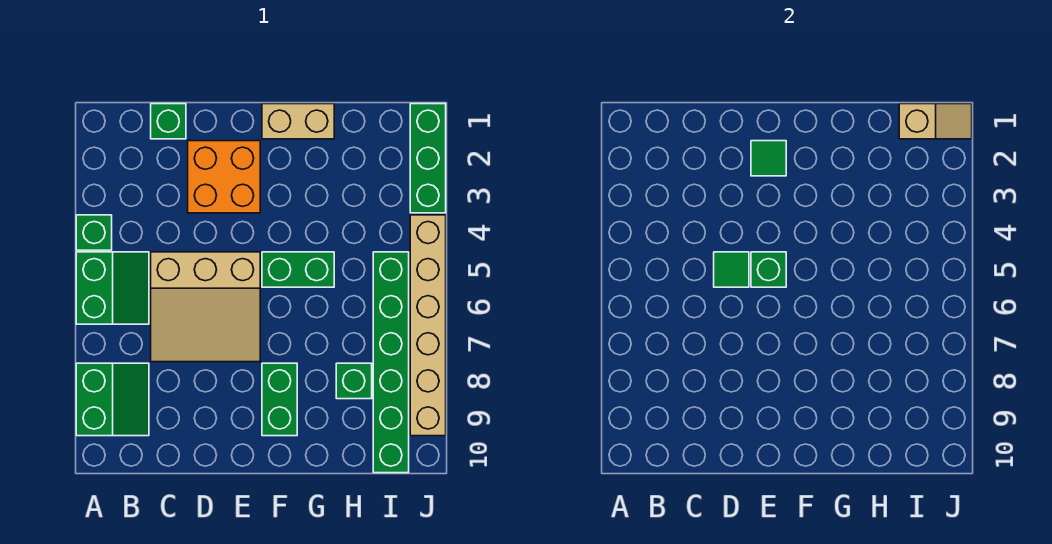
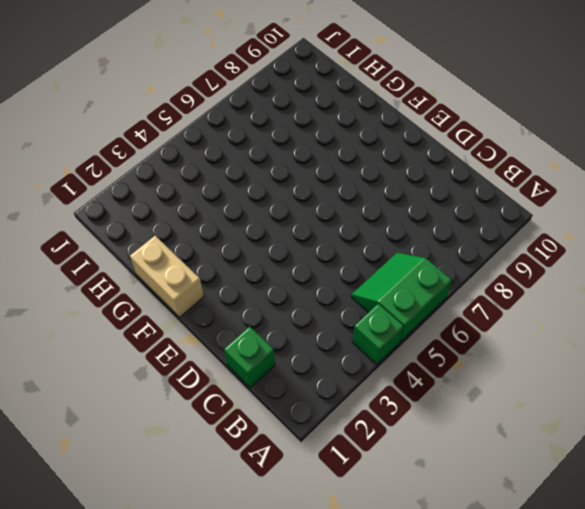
none -> green slope A8:B9 level 1 top A
none -> tan slope C5:E7 level 1 top 5
none -> orange brick D2:E3 level 1

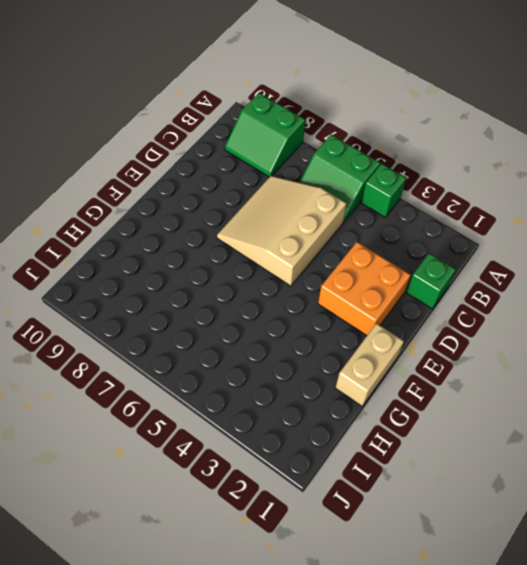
none -> green brick F5:G5 level 1
none -> green brick F8:F9 level 1
none -> green brick H8 level 1

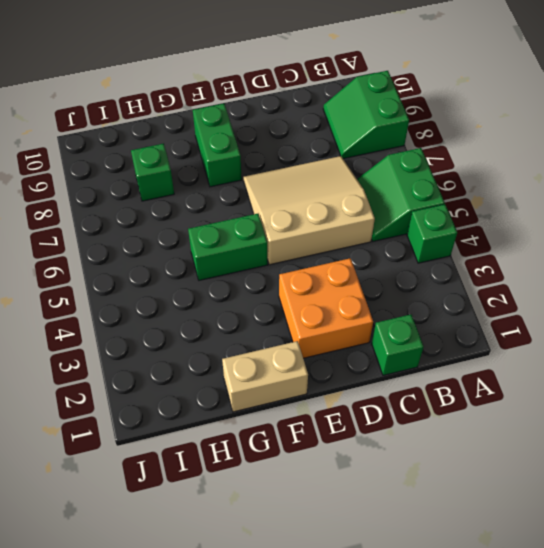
none -> green brick I5:I10 level 1
none -> green brick J1:J3 level 1
none -> tan brick J4:J9 level 1

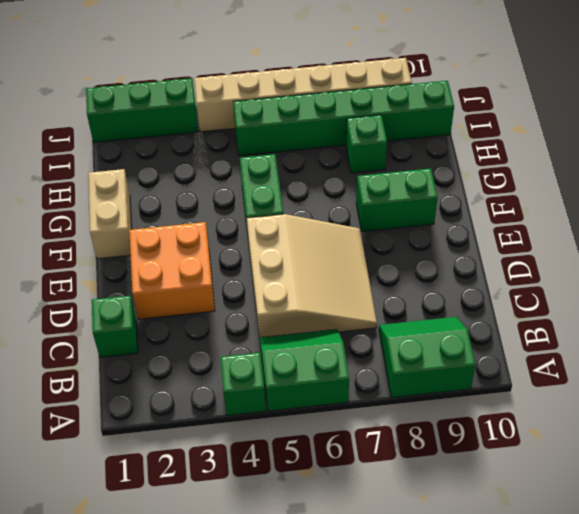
none -> green tile D5 level 2
none -> green tile E2 level 2
none -> green brick E5 level 2

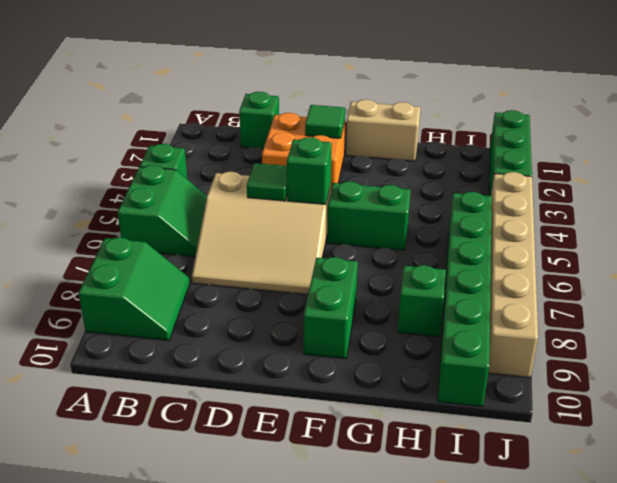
none -> tan slope I1:J1 level 2 top I

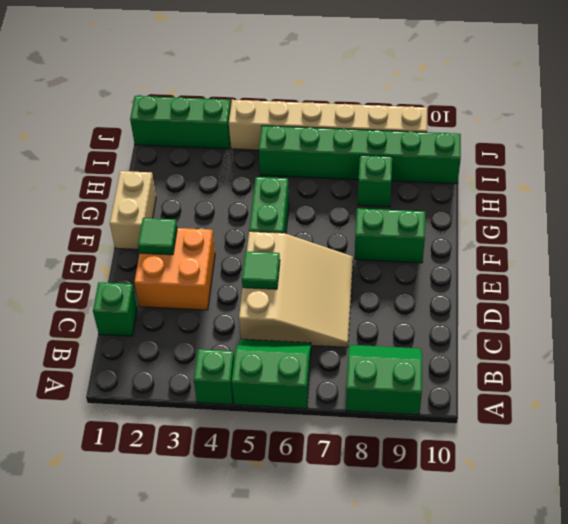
none -> green brick E5 level 2
none -> tan slope I1:J1 level 2 top I

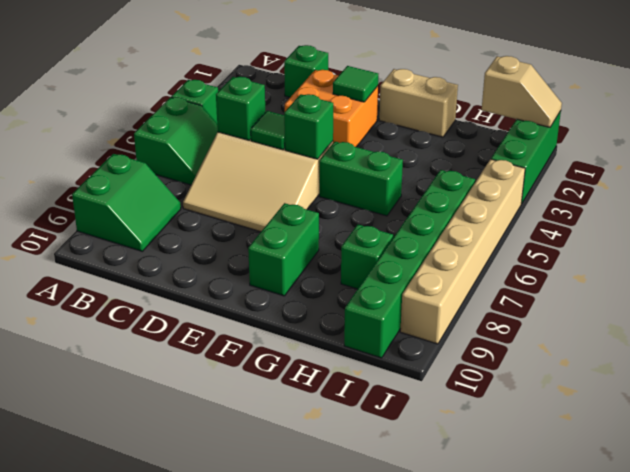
green brick C5 level 2 -> none

